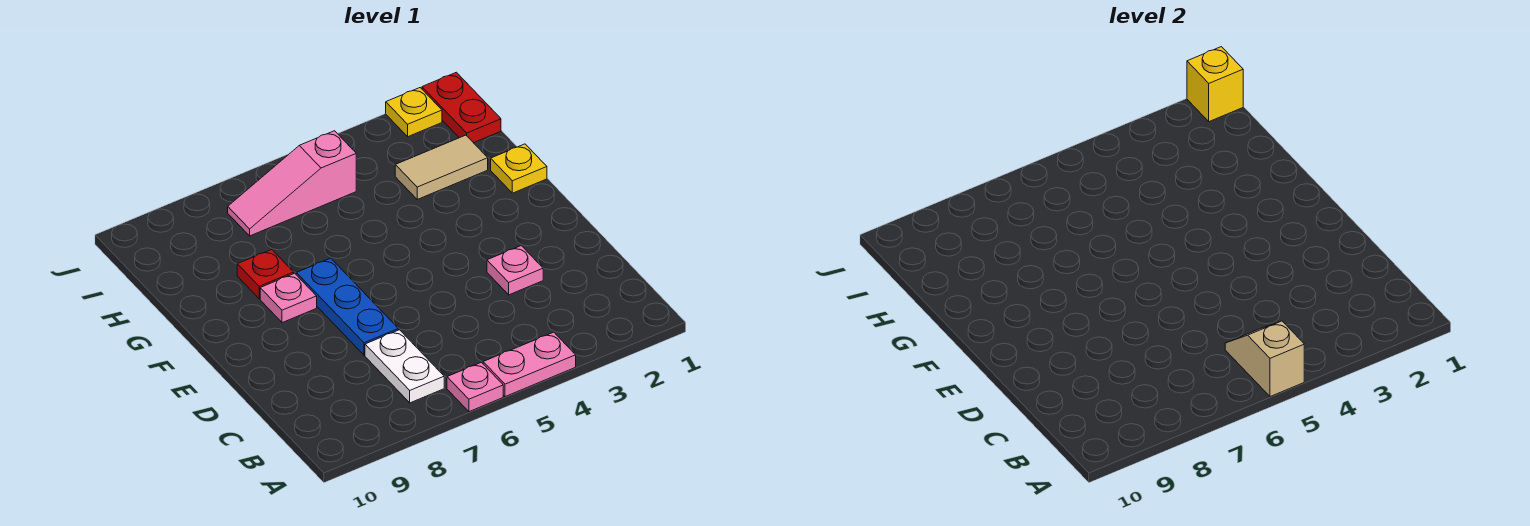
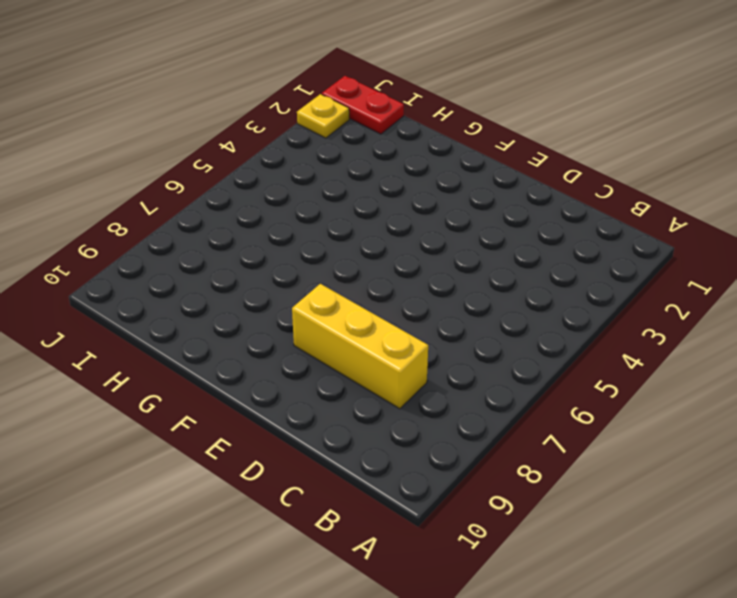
yellow brick C8:E8 level 1 -> none
none -> pink plate A4:A5 level 1
none -> pink plate A6 level 1
none -> white plate B7:C7 level 1

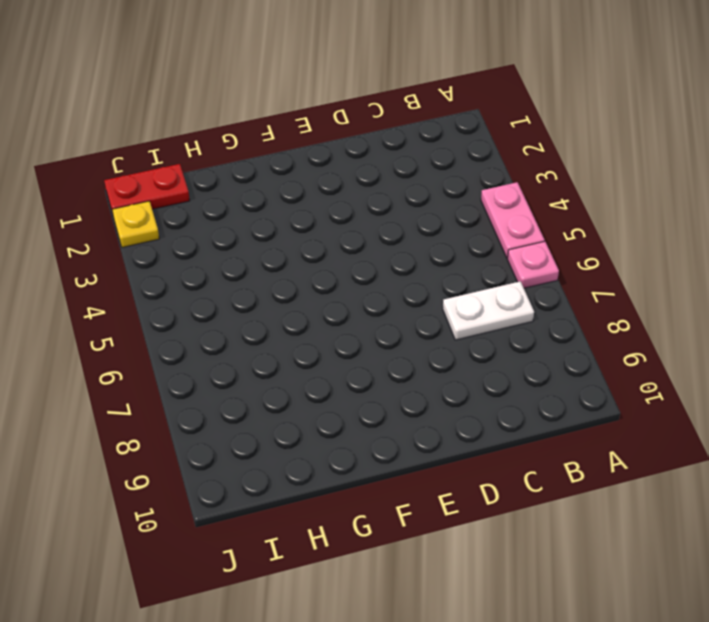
none -> pink plate D3 level 1
none -> blue plate D7:F7 level 1
none -> pink plate F8 level 1

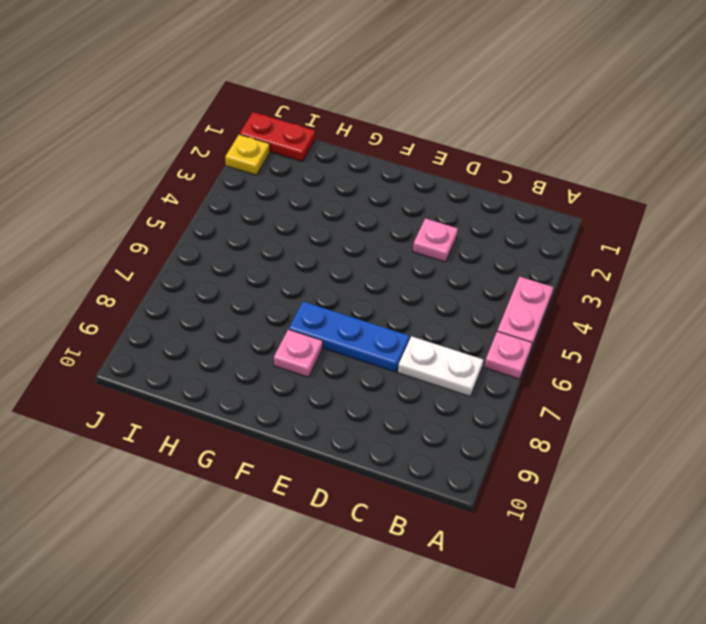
none -> yellow plate G1 level 1
none -> red plate G8 level 1
none -> tan tile H2:H3 level 1

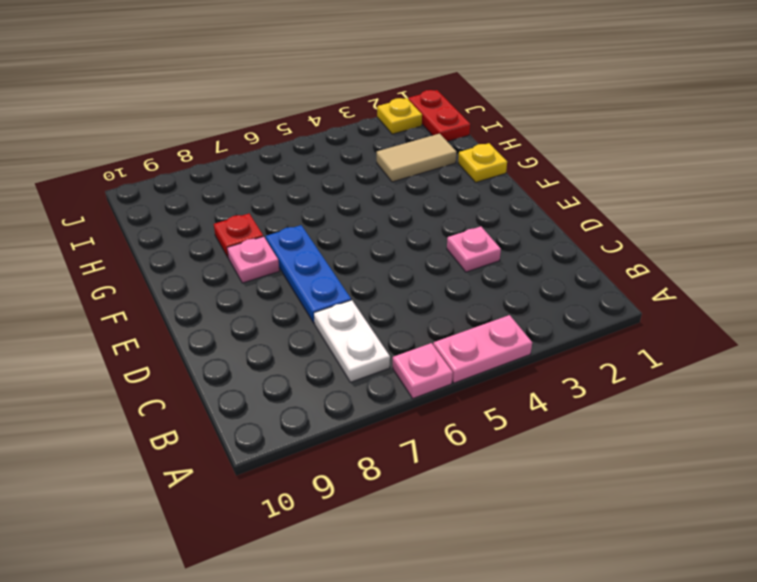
none -> pink slope I5:I7 level 1 top 5
none -> tan slope A5:B5 level 2 top A
none -> yellow brick J1 level 2

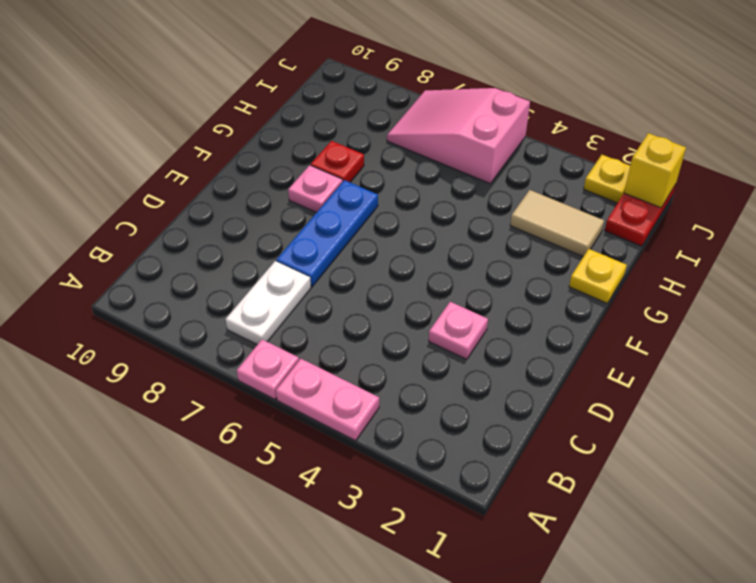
pink slope I5:J7 level 1 top 5 -> pink slope I5:I7 level 1 top 5
none -> tan slope A5:B5 level 2 top A

